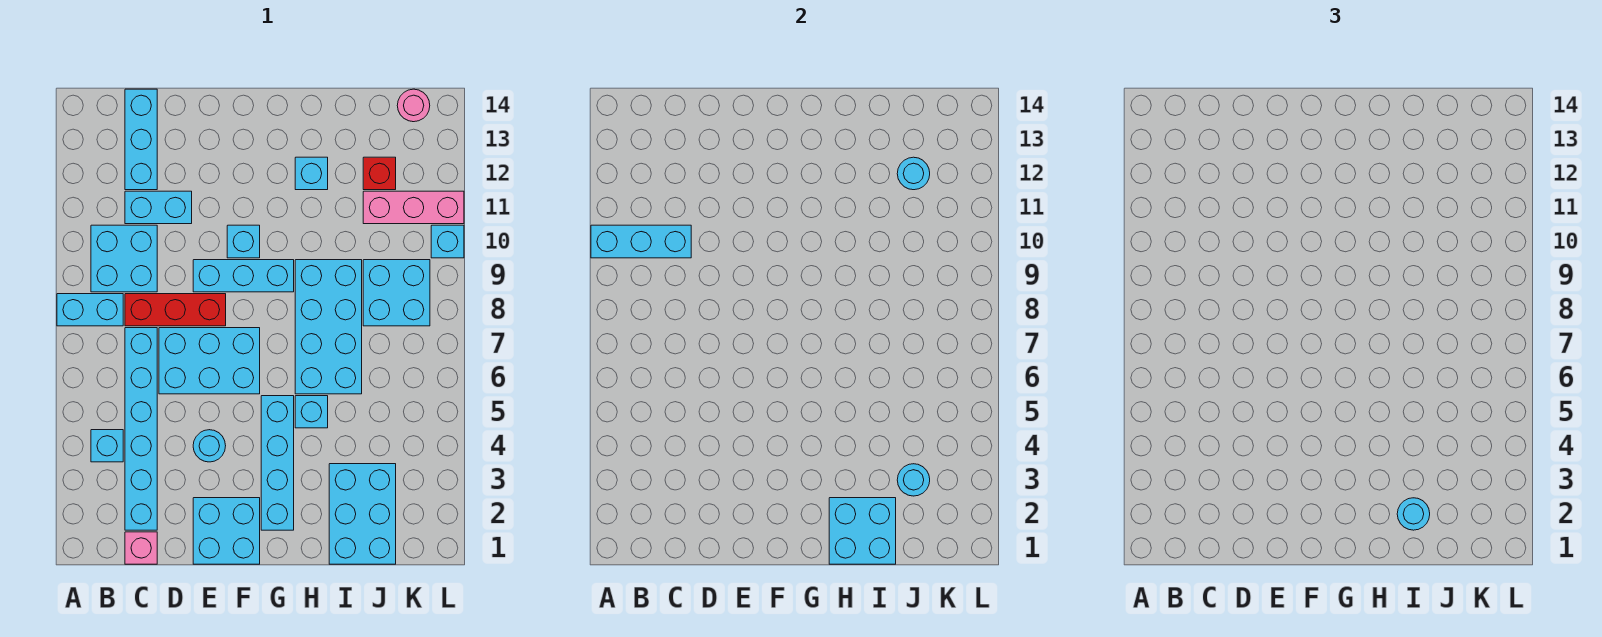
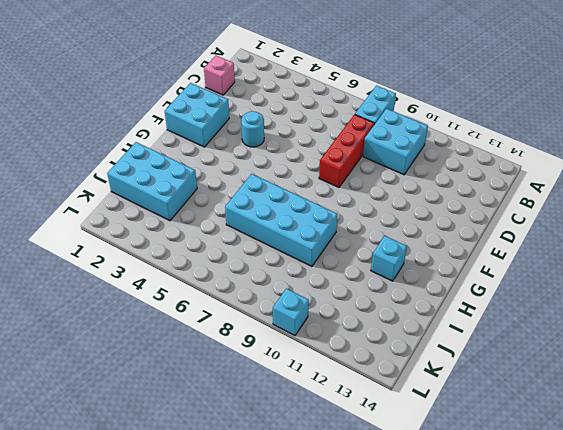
none -> cyan brick B4 level 1
none -> cyan brick C2:C7 level 1
none -> cyan brick C11:D11 level 1

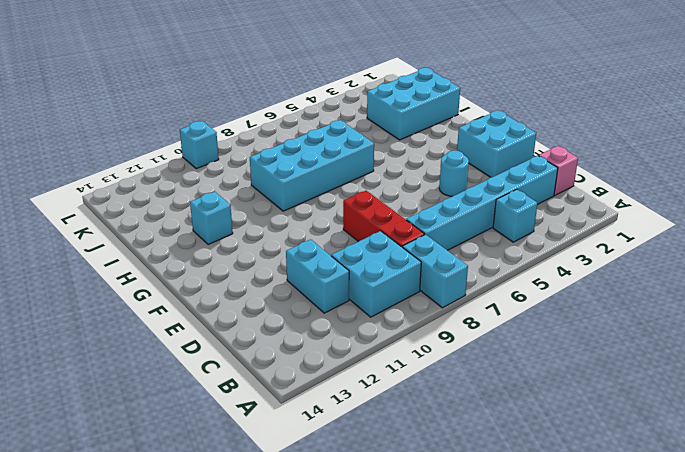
none -> cyan brick C12:C14 level 1
none -> cyan brick D6:F7 level 1
none -> cyan brick E9:G9 level 1

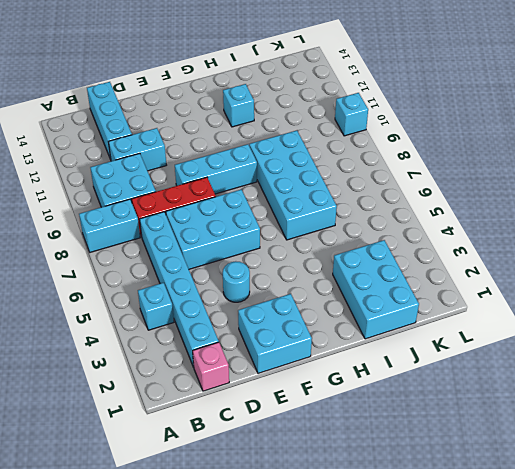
none -> cyan brick F10 level 1
none -> cyan brick G2:G5 level 1
none -> cyan brick H5 level 1

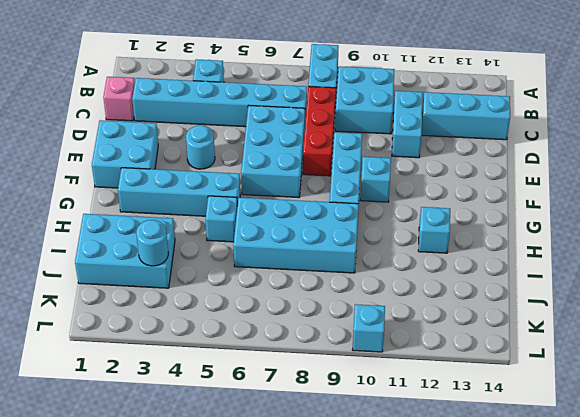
none -> cyan brick J8:K9 level 1
none -> pink brick J11:L11 level 1
none -> red brick J12 level 1

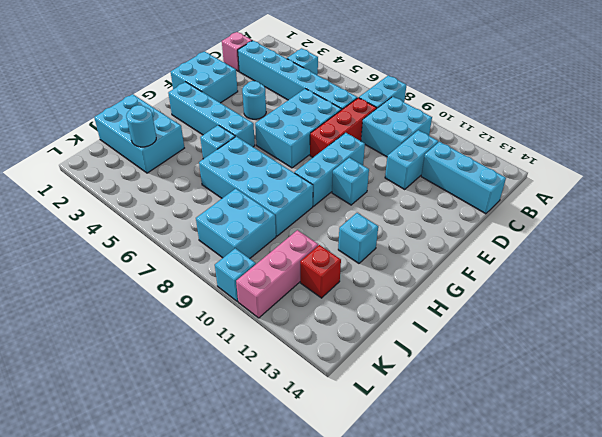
none -> pink round brick K14 level 1
none -> cyan brick A10:C10 level 2
none -> cyan brick H1:I2 level 2

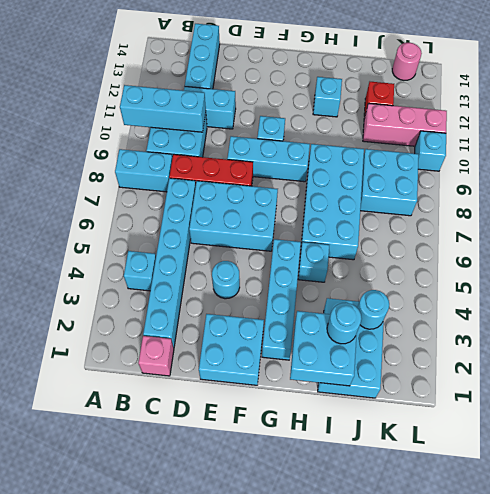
none -> cyan round brick J12 level 2

